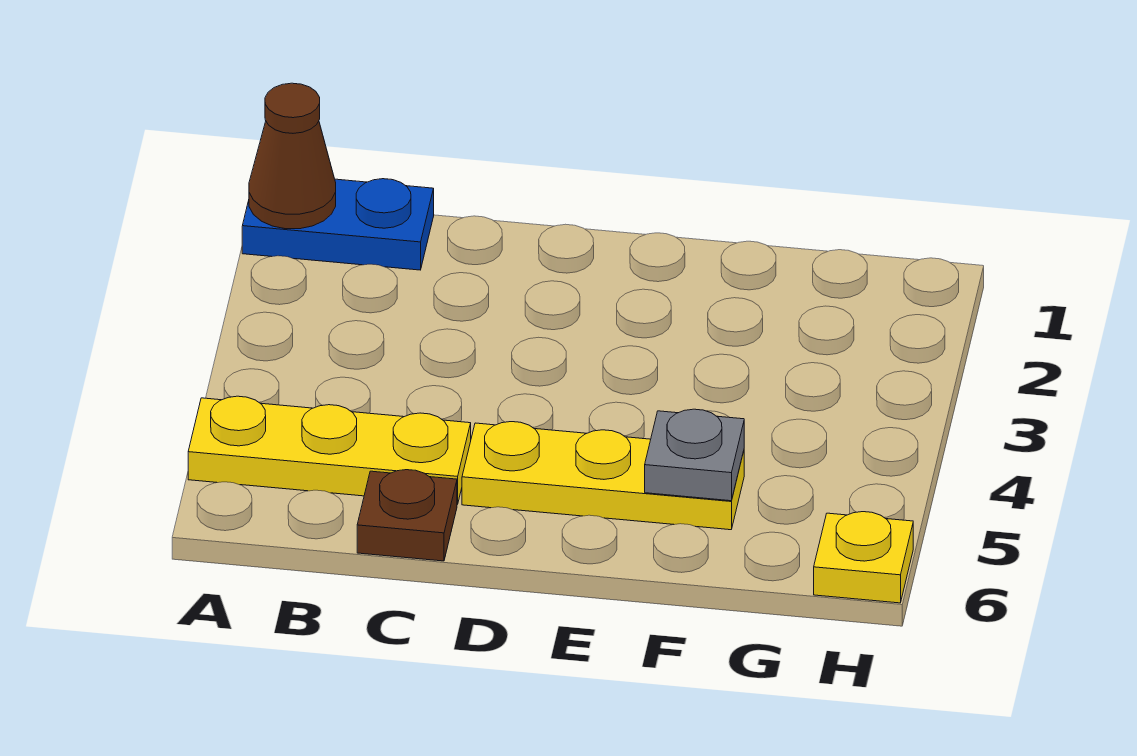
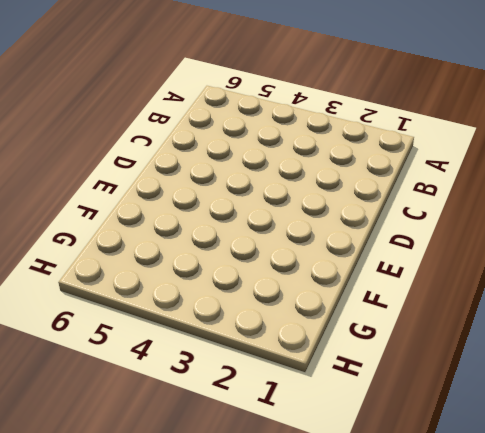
none -> blue plate A1:B1 level 1
none -> yellow plate A5:C5 level 1

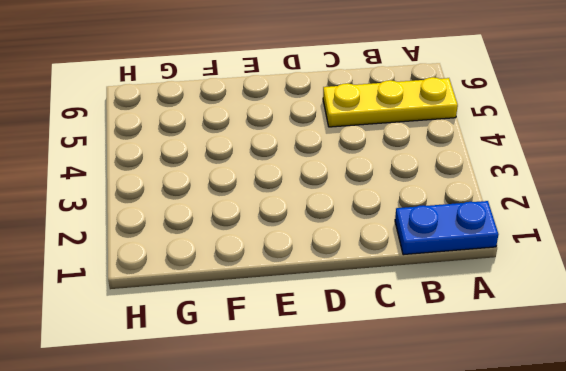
none -> brown plate C6 level 1
none -> yellow plate D5:F5 level 1

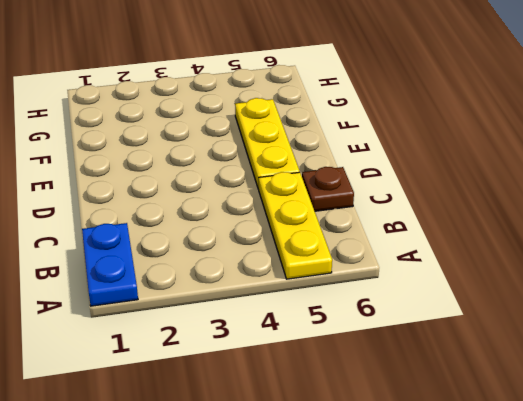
none -> yellow plate H6 level 1
none -> brown cone A1 level 2

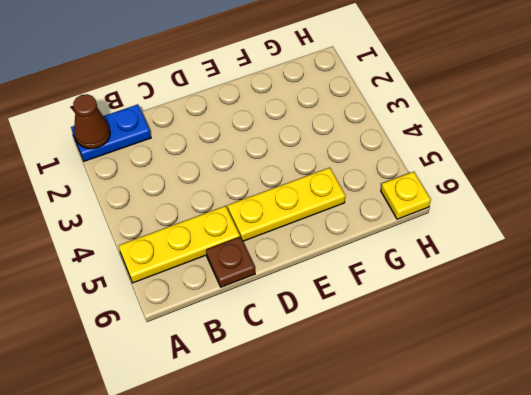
none -> grey plate F5 level 2

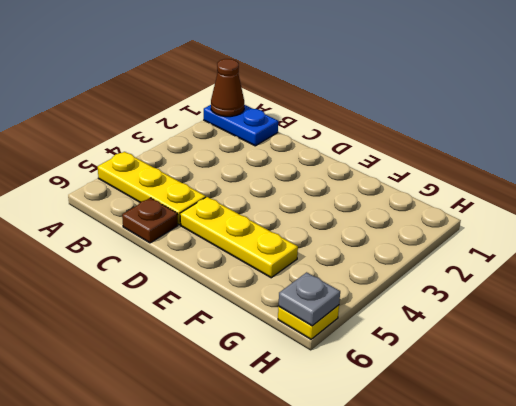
grey plate H6 level 2 -> grey plate F5 level 2

